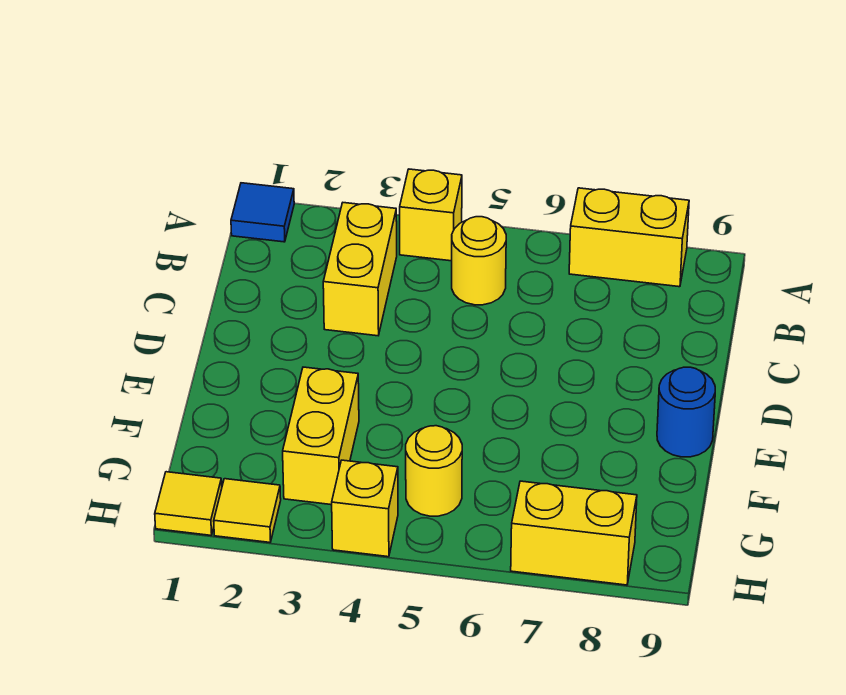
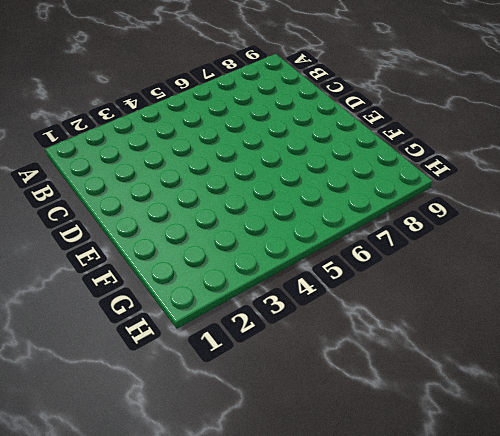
none -> blue tile A1 level 1
none -> yellow brick A4 level 1
none -> yellow brick A7:A8 level 1

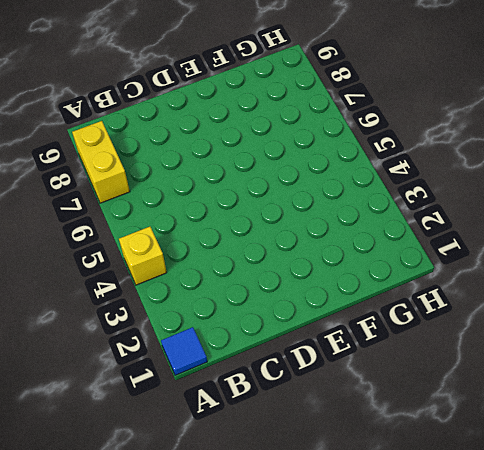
none -> yellow brick B3:C3 level 1
none -> yellow round brick B5 level 1
none -> blue round brick E9 level 1

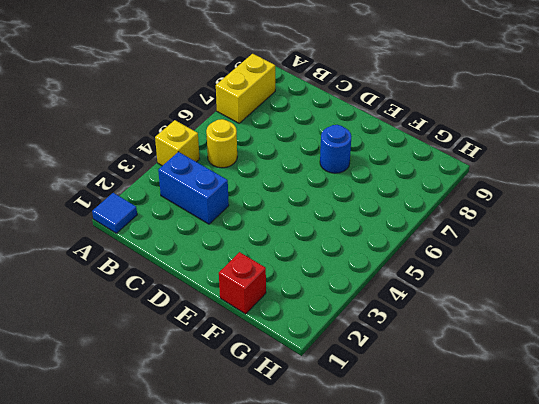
blue brick B3:C3 level 1 -> yellow brick B3:C3 level 1
blue round brick E7 level 1 -> blue round brick E9 level 1
red brick F1 level 1 -> none
none -> yellow brick F3:G3 level 1
none -> yellow round brick G5 level 1
none -> yellow tile H1 level 1

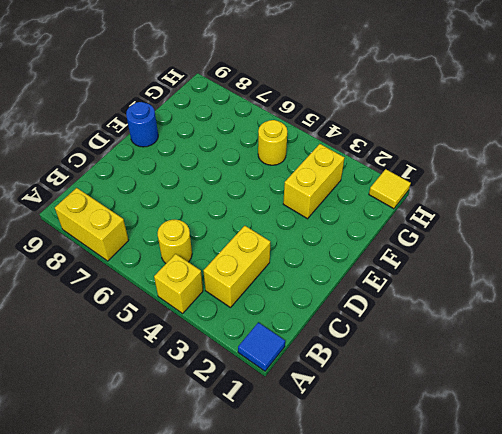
none -> yellow tile H2 level 1
none -> yellow brick H4 level 1
none -> yellow brick H7:H8 level 1

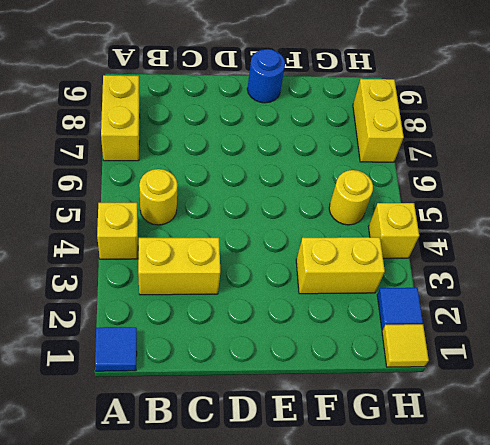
blue tile H2 level 1 -> yellow tile H2 level 1

